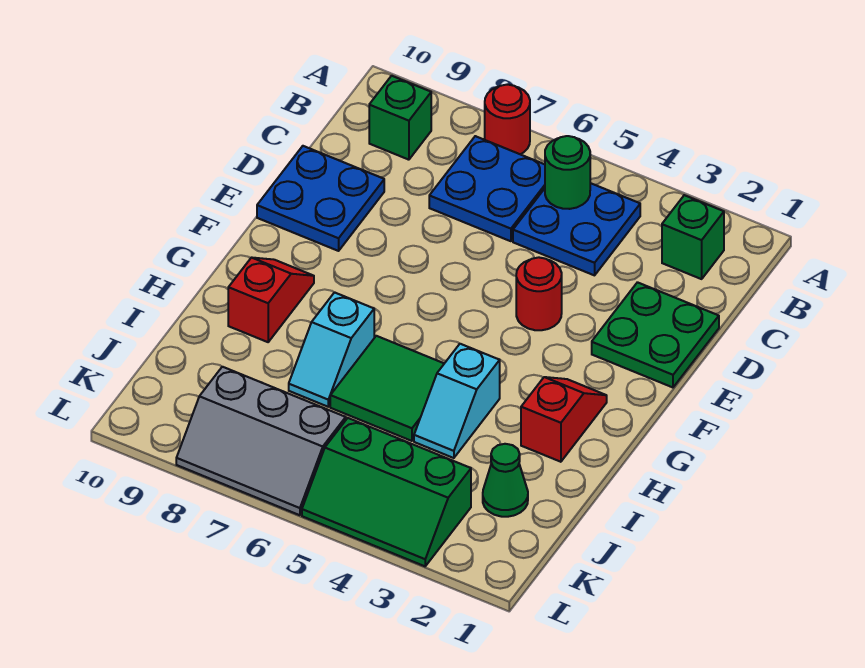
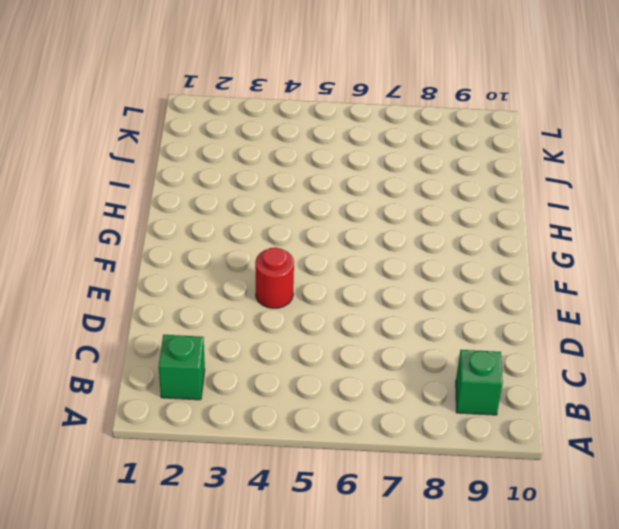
none -> red round brick A7 level 1
none -> blue plate B4:C5 level 1
none -> blue plate B6:C7 level 1

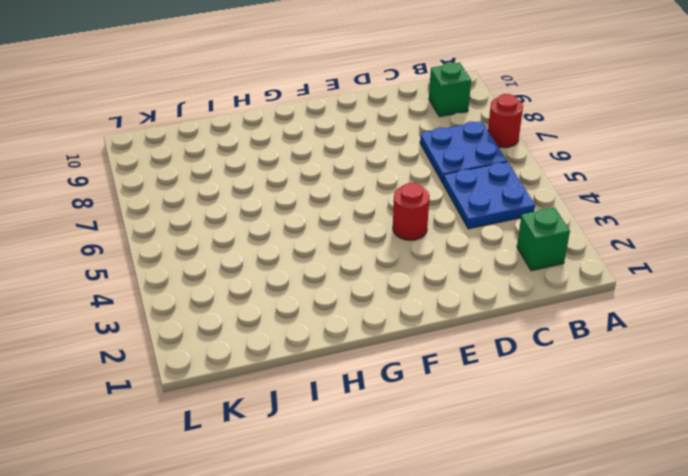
none -> green plate D1:E2 level 1
none -> blue plate D9:E10 level 1
none -> red slope G2:H2 level 1 top H

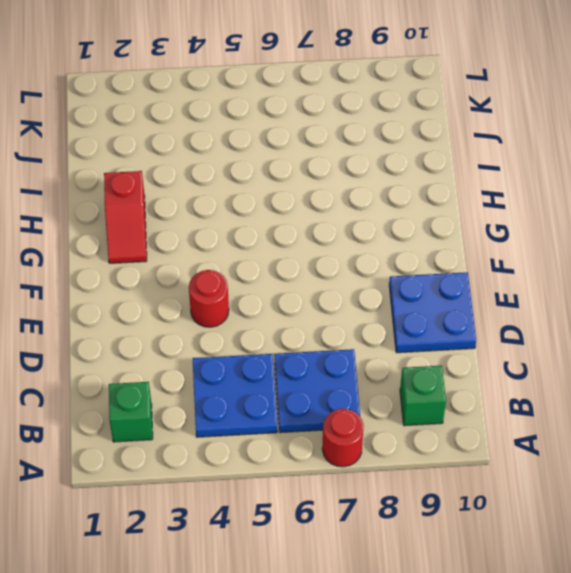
none -> green plate D1:E2 level 1
none -> red slope G9:H9 level 1 top H
none -> cyan slope H4:I4 level 1 top H

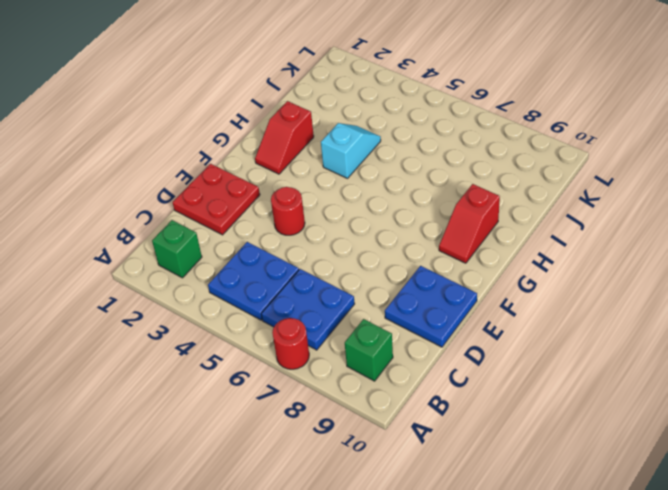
red plate D1:E2 level 1 -> green plate D1:E2 level 1
none -> green tile H5:I6 level 1
none -> cyan slope H7:I7 level 1 top H
none -> green cone J2 level 1

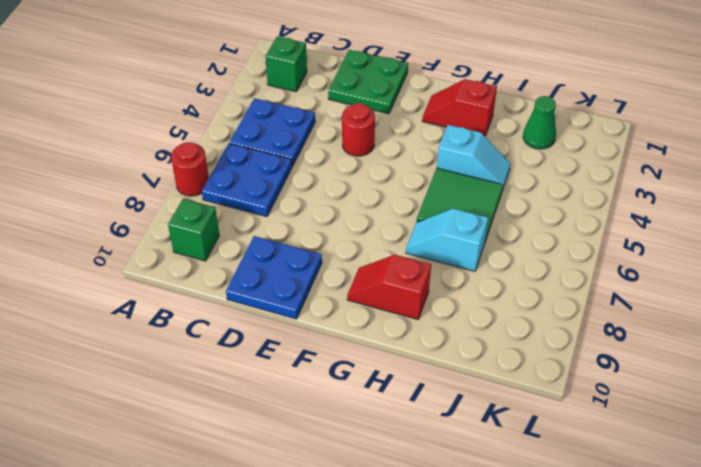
cyan slope H7:I7 level 1 top I -> cyan slope H7:I7 level 1 top H
none -> green slope K3:L5 level 1 top K
none -> grey slope K6:L8 level 1 top K
none -> green round brick B5 level 2

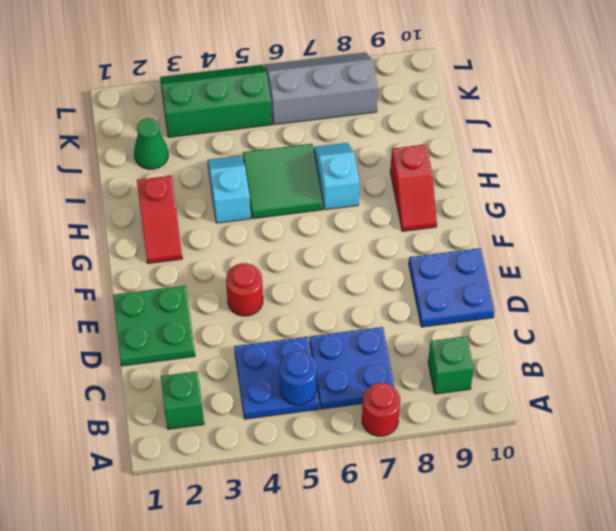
blue round brick B5 level 2 -> green round brick B5 level 2

